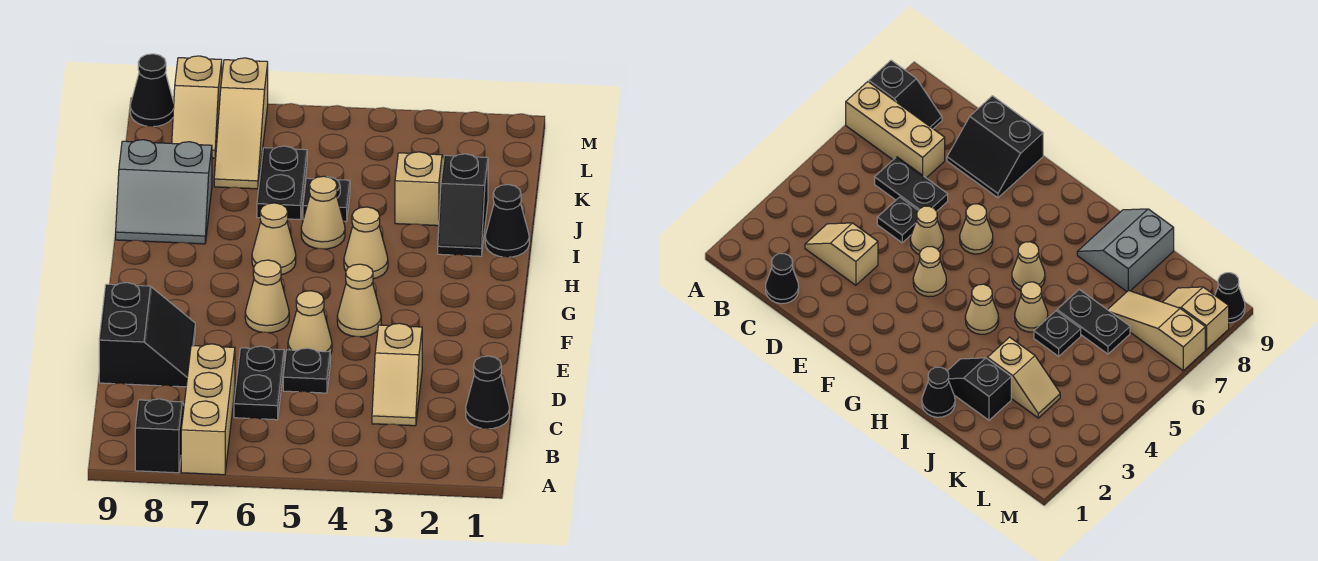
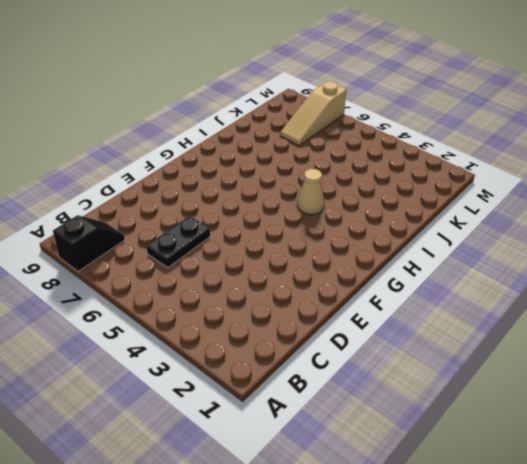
none -> tan brick A7:C7 level 1
none -> black cone C1 level 1
none -> tan slope C3:D3 level 1 top D

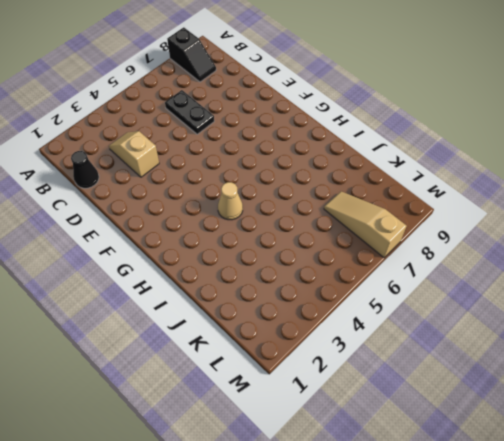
none -> tan brick A7:C7 level 1
none -> black plate D5 level 1
none -> black slope D8:E9 level 1 top 9

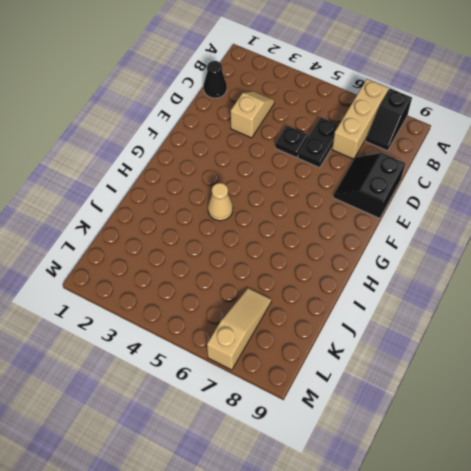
none -> tan cone E5 level 1
none -> tan cone F4 level 1
none -> tan cone F6 level 1

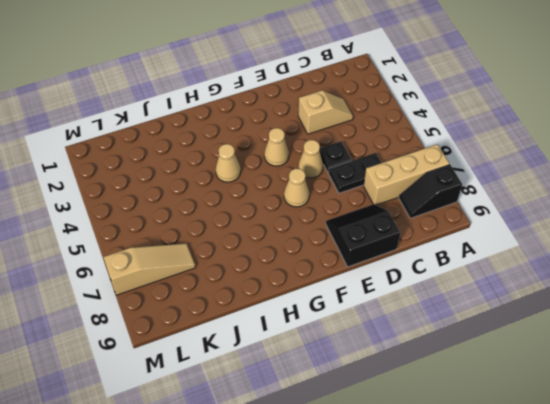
none -> black cone C1 level 1
none -> tan cone H6 level 1
none -> black cone I1 level 1

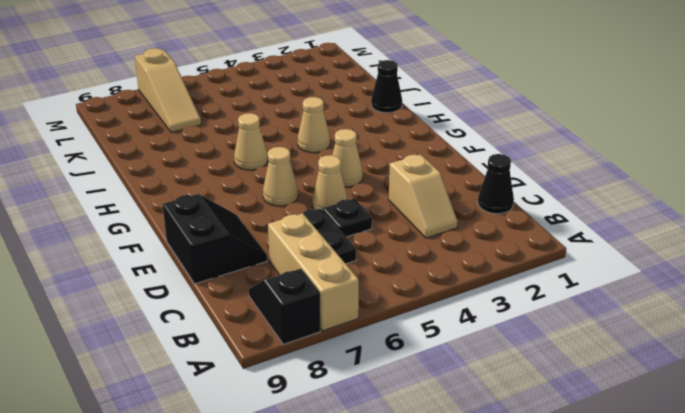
none -> black slope I2:J2 level 1 top J
none -> tan cone I5 level 1
none -> grey slope I8:J9 level 1 top J

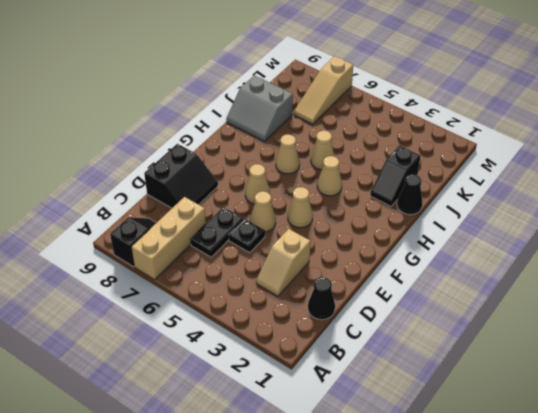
none -> tan slope J3:K3 level 1 top J
none -> black plate J5 level 1
none -> black plate J6:K6 level 1

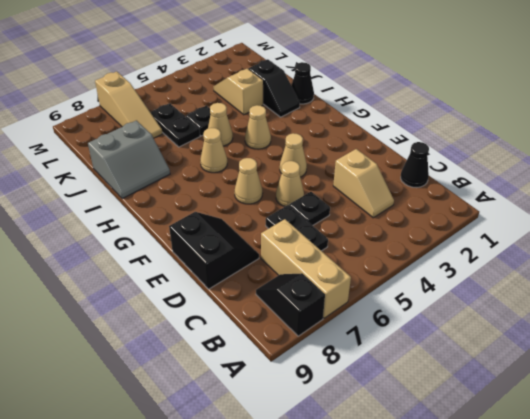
none -> tan slope L8:M8 level 1 top M
none -> black cone M9 level 1

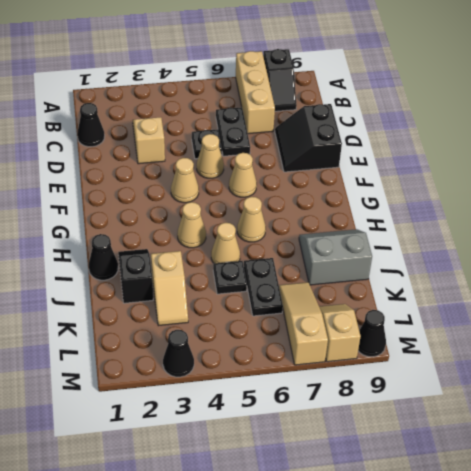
black cone M3 level 1 -> none

